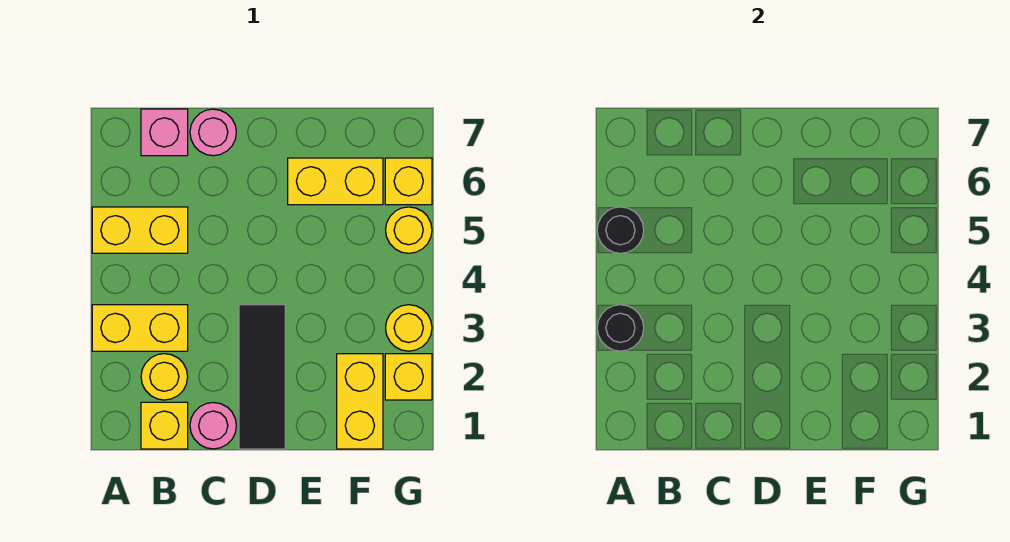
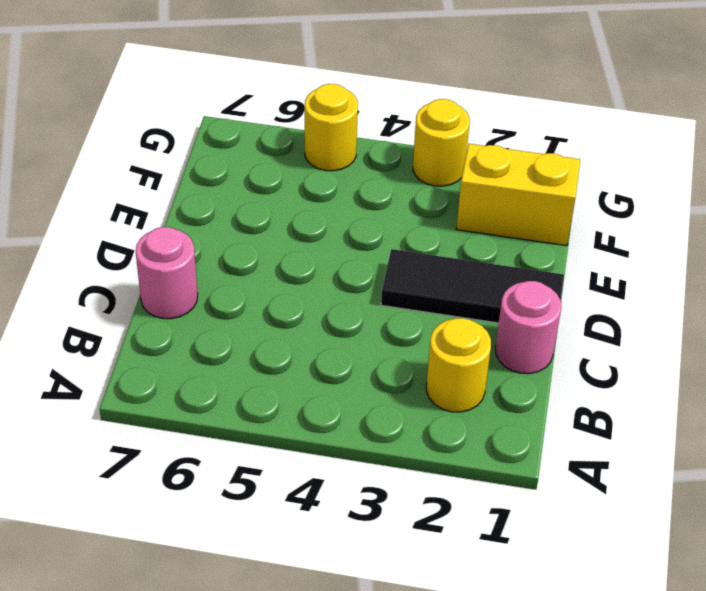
none -> yellow brick A3:B3 level 1
none -> yellow brick A5:B5 level 1
none -> yellow brick B1 level 1

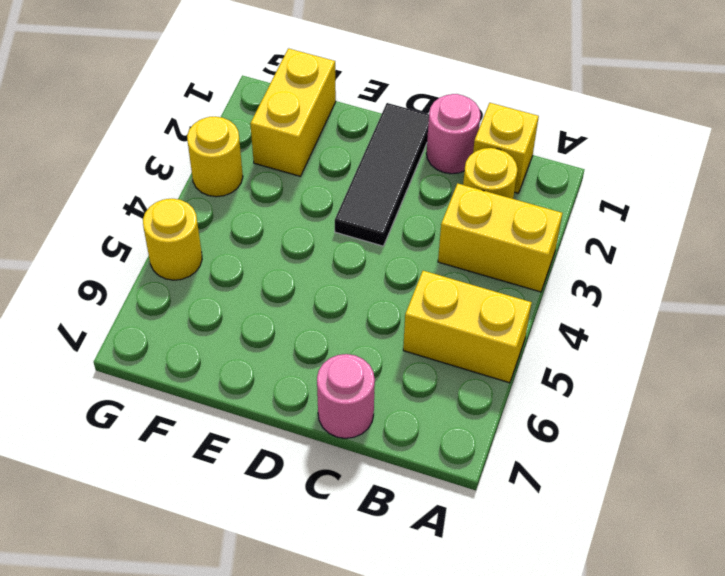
none -> pink brick B7 level 1
none -> yellow brick E6:F6 level 1
none -> yellow brick G2 level 1

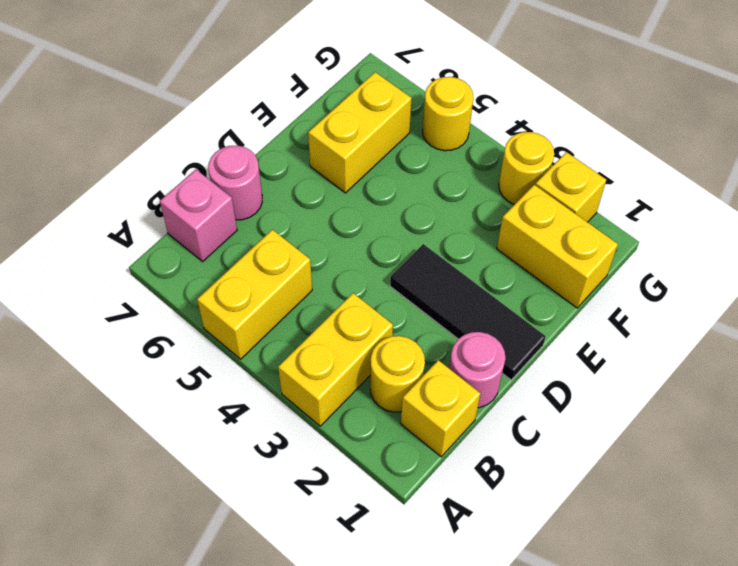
none -> yellow brick G6 level 1
none -> black round brick A3 level 2
none -> black round brick A5 level 2

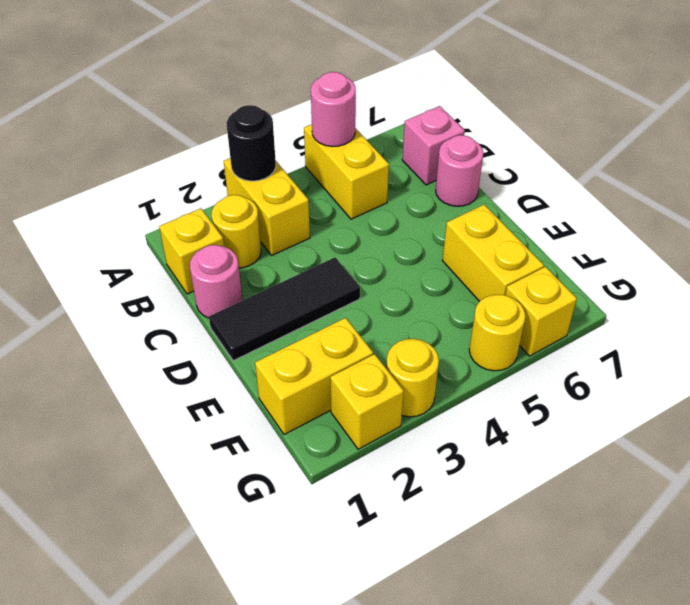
pink round brick A5 level 2 -> black round brick A5 level 2

